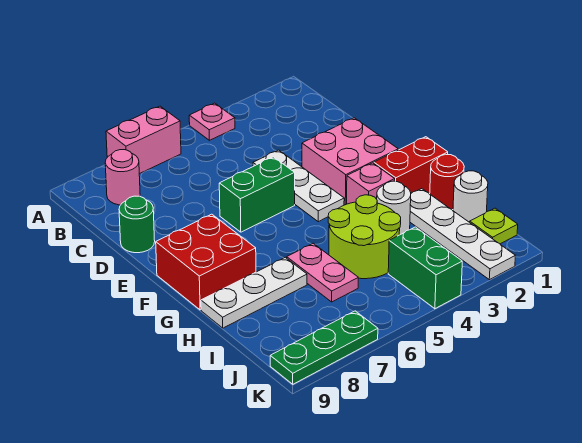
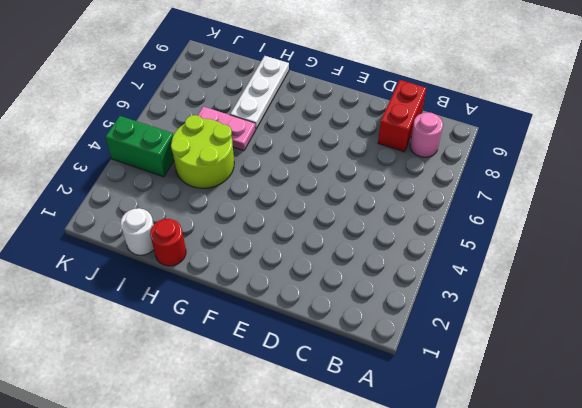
red brick C8:C9 level 1 -> red brick G1:G2 level 1
none -> pink plate A4 level 1
none -> pink brick A6:A7 level 1
none -> white plate D4:F4 level 1

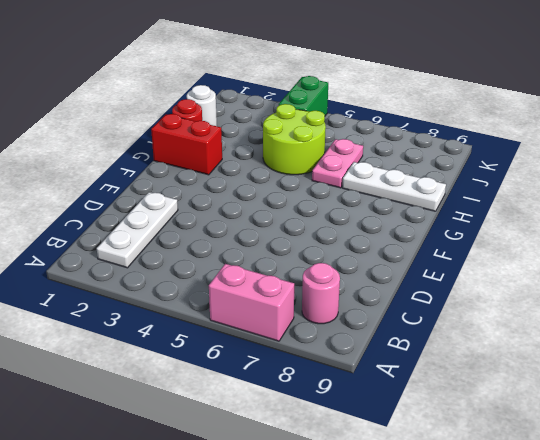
white plate B2:D2 level 1 -> white plate D4:F4 level 1
none -> pink plate A4 level 1
none -> green round brick D9 level 1
none -> pink brick E2:F3 level 1

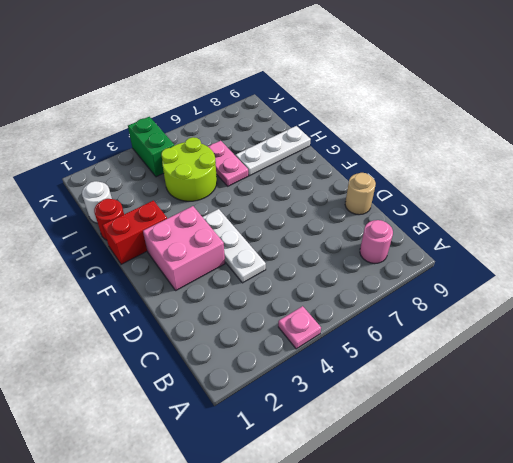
tan round brick D9 level 1 -> green round brick D9 level 1
none -> pink brick A6:A7 level 1
none -> green brick E5:E6 level 1
none -> red brick F8:G9 level 1

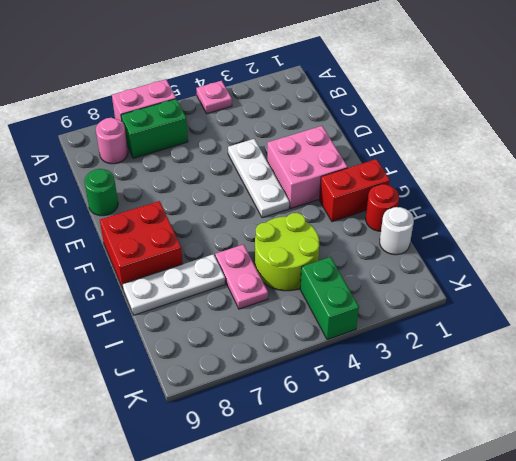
green brick B6:B7 level 1 -> green brick E5:E6 level 1
none -> pink brick G3 level 1
none -> white plate H2:K2 level 1
none -> white round brick H3 level 1

